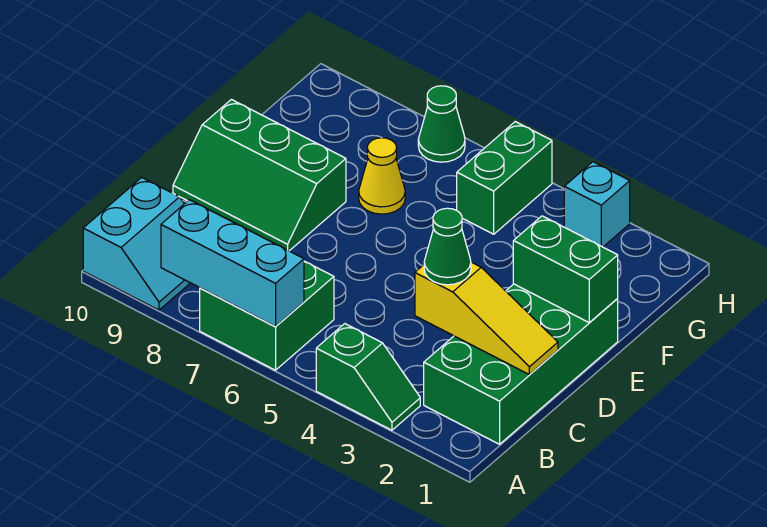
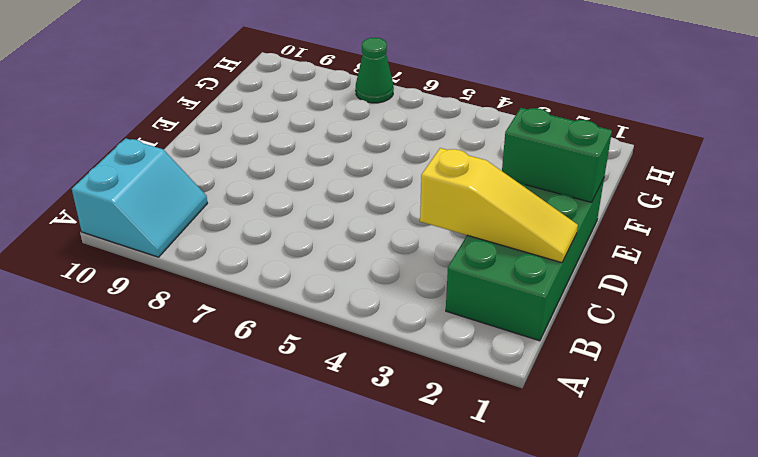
none -> green slope A3:A4 level 1 top 4
none -> green brick A6:B7 level 1
none -> green slope D8:E10 level 1 top E

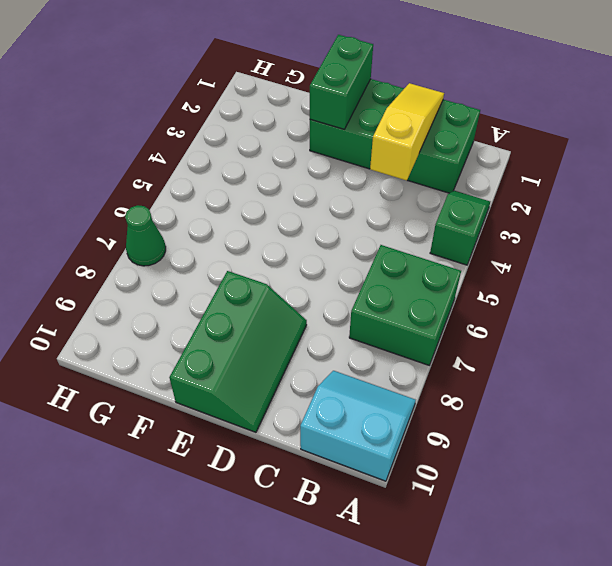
none -> yellow cone F7 level 1
none -> green brick G5:H5 level 1
none -> cyan brick H3 level 1

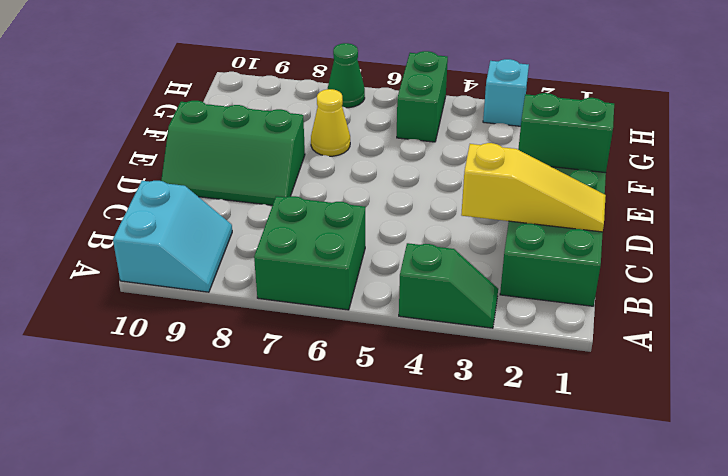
none -> cyan brick A6:A8 level 2
none -> green cone C3 level 3

